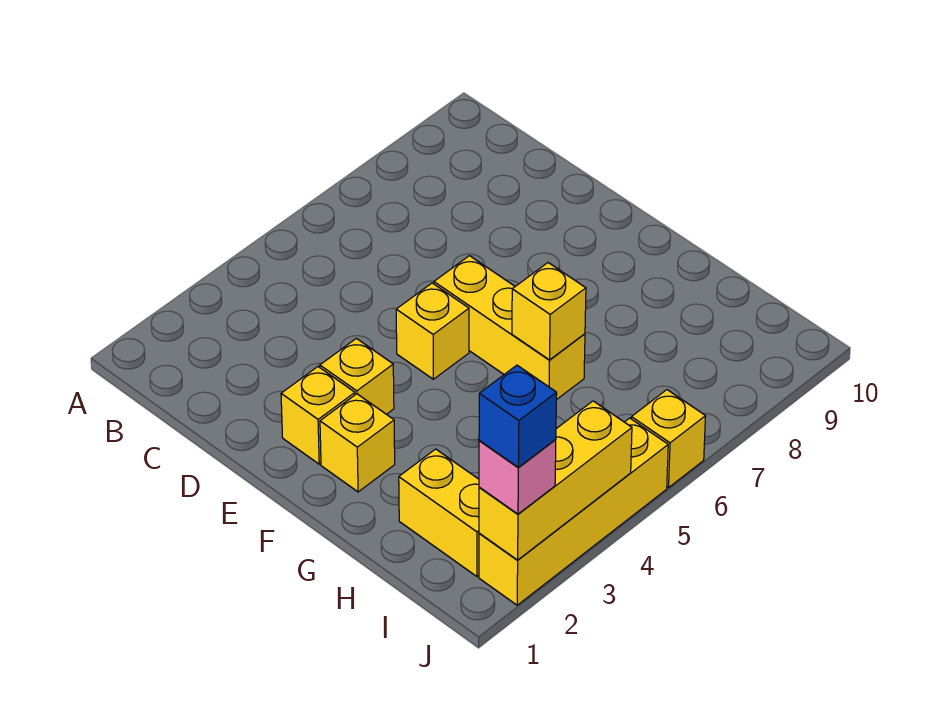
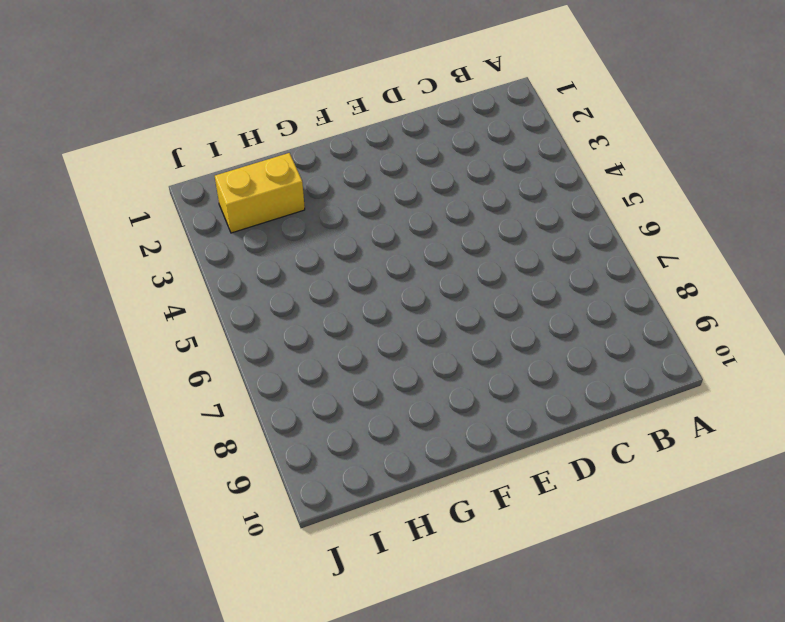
none -> yellow brick E2 level 1
none -> yellow brick E3 level 1
none -> yellow brick E5 level 1

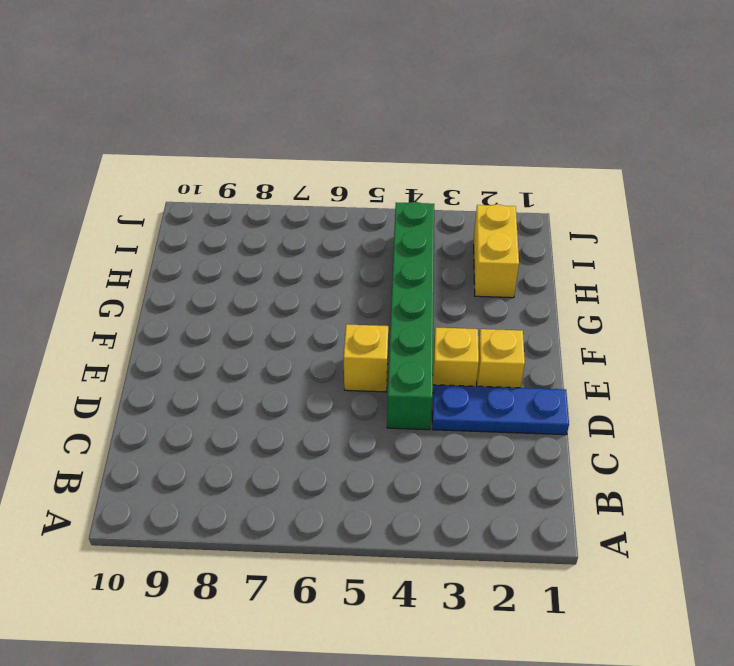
blue plate D1:D3 level 1 -> none
green brick D4:I4 level 1 -> none
none -> yellow brick E6:G6 level 1
none -> yellow brick F2 level 1
none -> yellow brick J2:J5 level 1

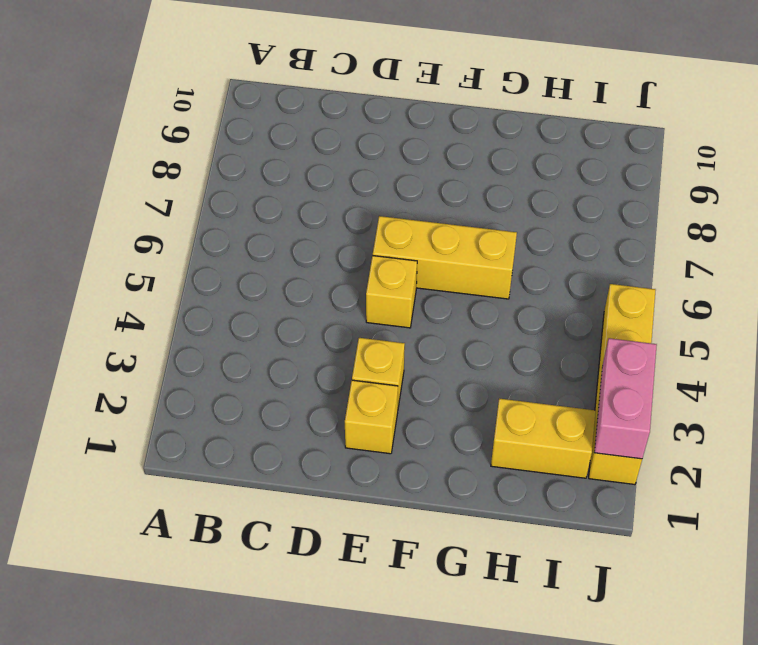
pink brick J2:J3 level 2 -> yellow brick J2:J4 level 2
none -> yellow brick F2 level 1
none -> yellow brick J6 level 1
none -> yellow brick G6 level 2

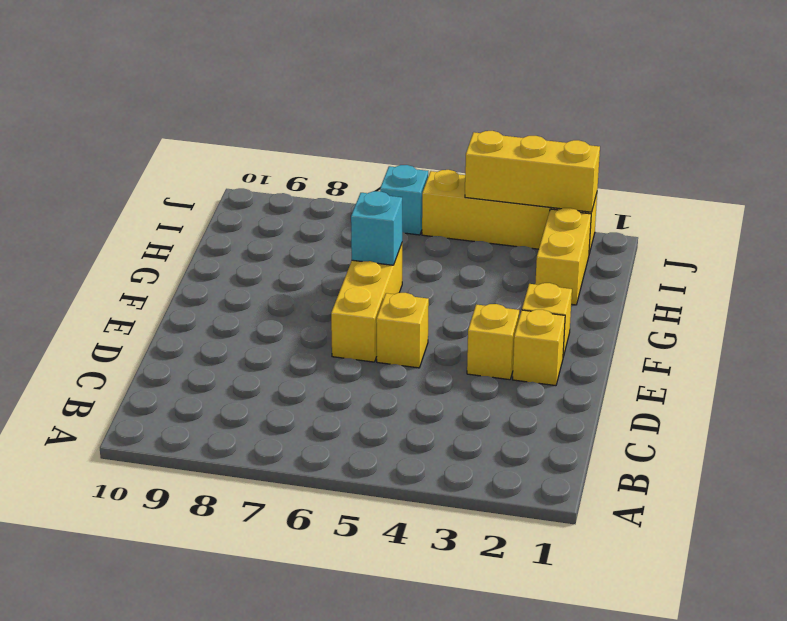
cyan brick G6 level 2 -> yellow brick G6 level 2
cyan brick J6 level 1 -> yellow brick J6 level 1
none -> pink brick J2 level 3
none -> blue brick J2 level 4

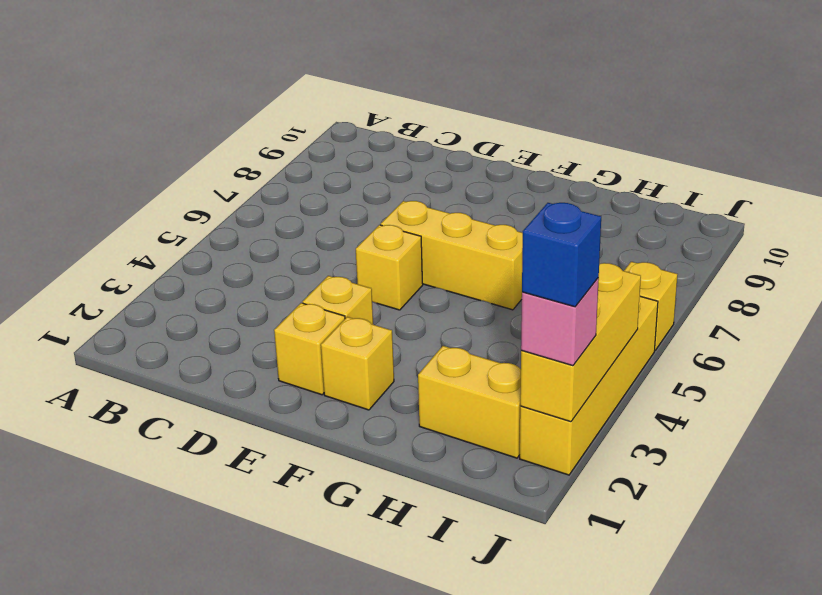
none -> yellow brick G6 level 2

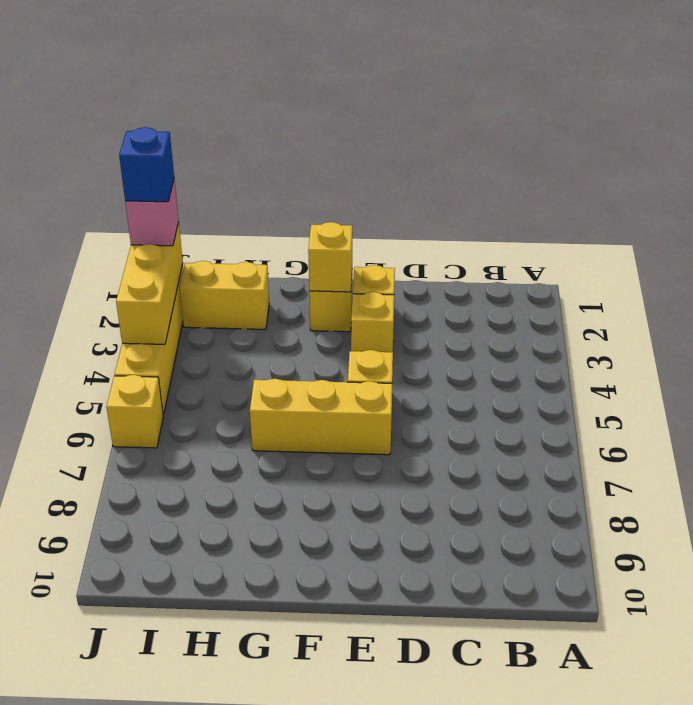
yellow brick F2 level 2 -> yellow brick G6 level 2

